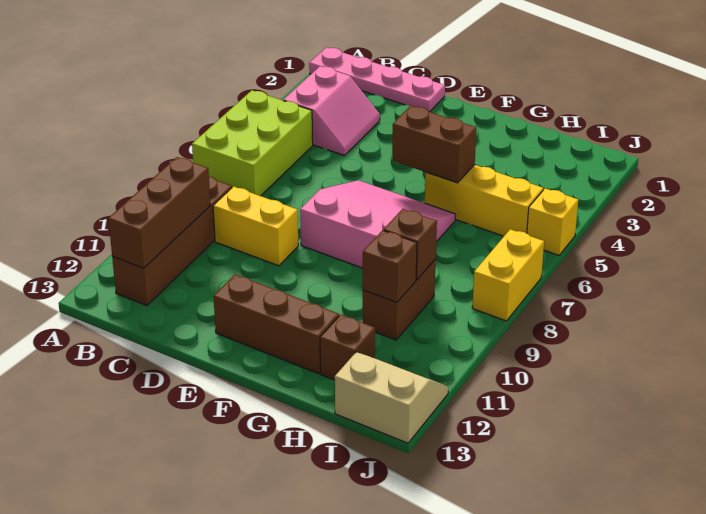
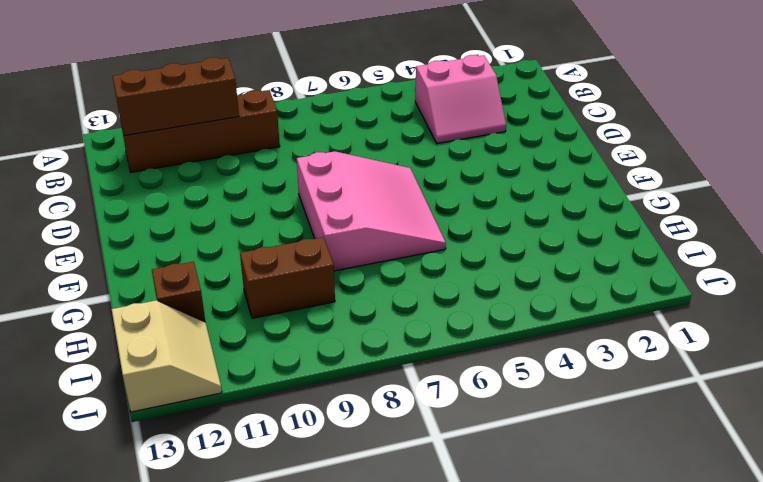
none -> pink plate A1:D1 level 1
none -> lime brick A5:B7 level 1
none -> yellow brick C9:D9 level 1

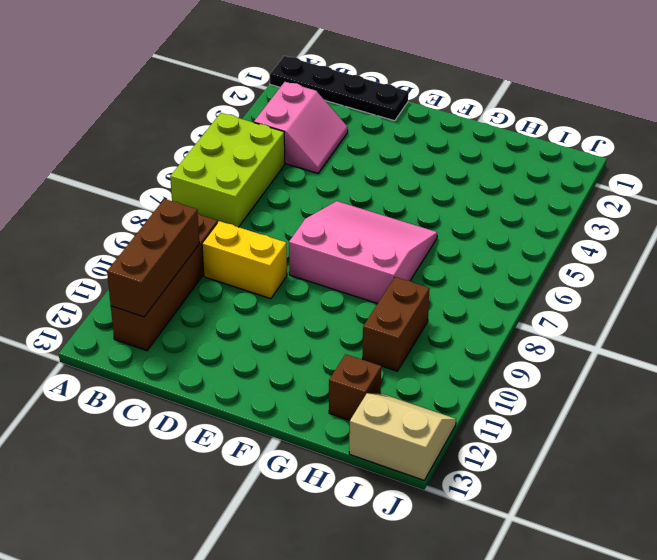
black plate A1:D1 level 1 -> pink plate A1:D1 level 1
none -> brown brick E12:G12 level 1
none -> yellow brick G5:I5 level 1
none -> yellow brick J5 level 1

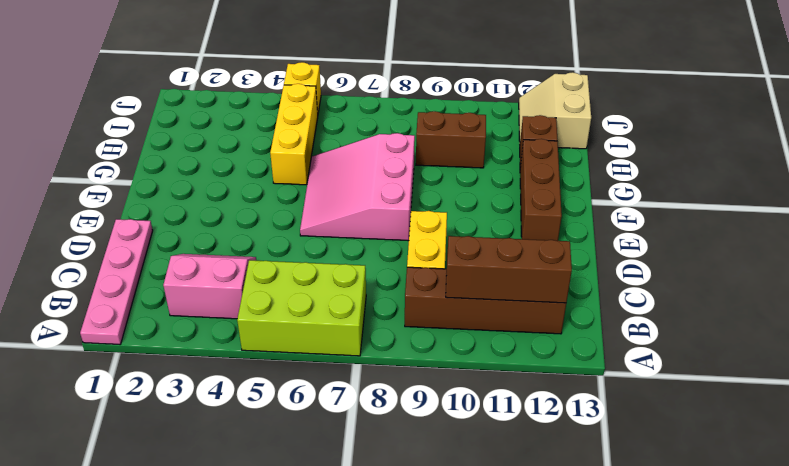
none -> yellow brick J7:J8 level 1
none -> brown brick F5:G5 level 2
none -> brown brick H9 level 2

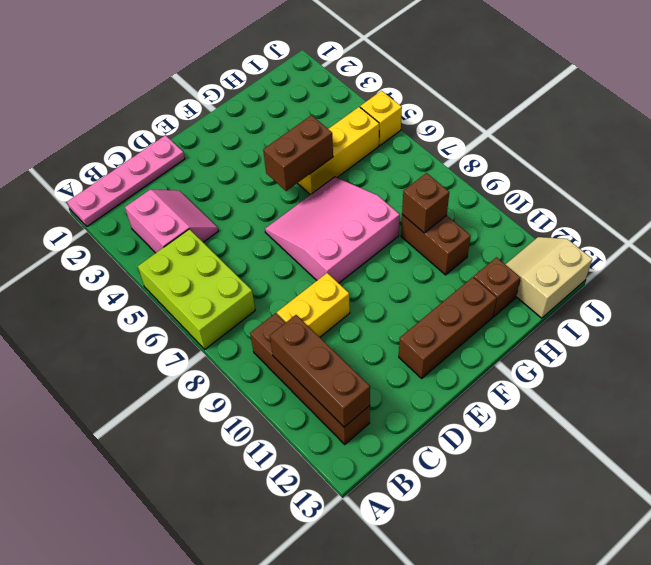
none -> yellow brick J7:J8 level 1
none -> brown brick H10 level 2

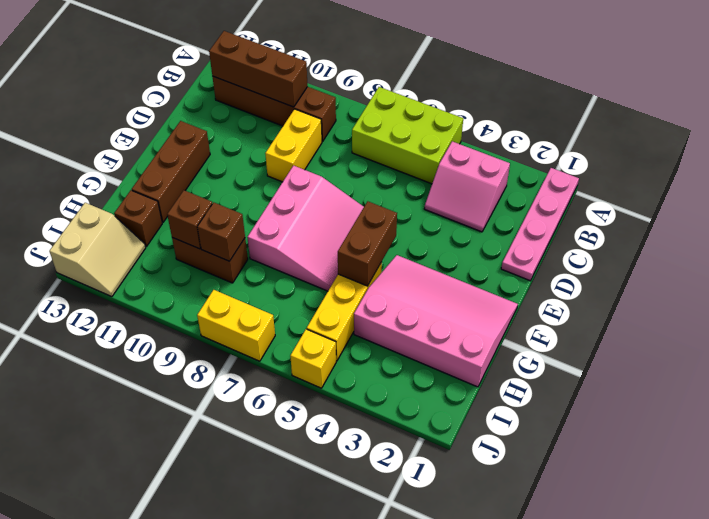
pink slope F1:H4 level 1 top H -> none

